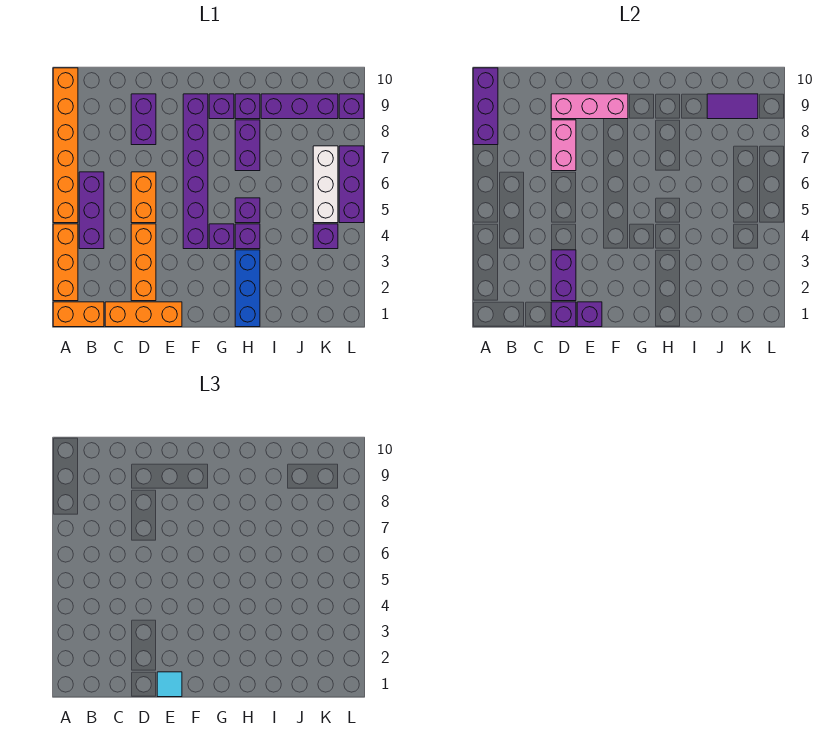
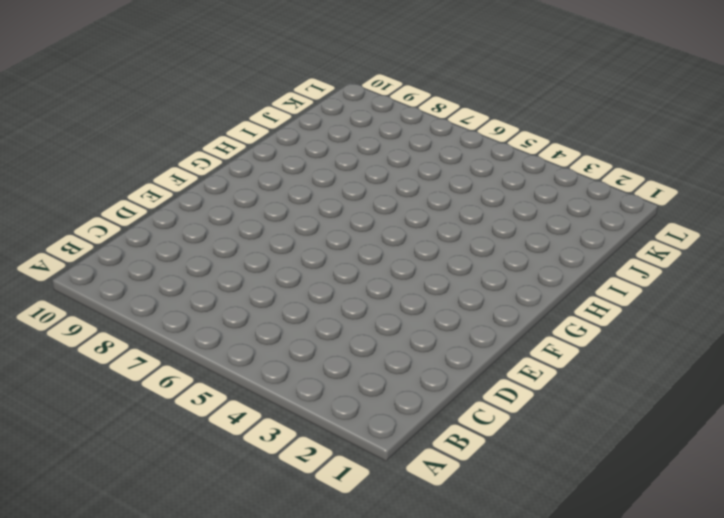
none -> orange brick A1:B1 level 1
none -> orange brick A2:A4 level 1
none -> orange brick A5:A10 level 1

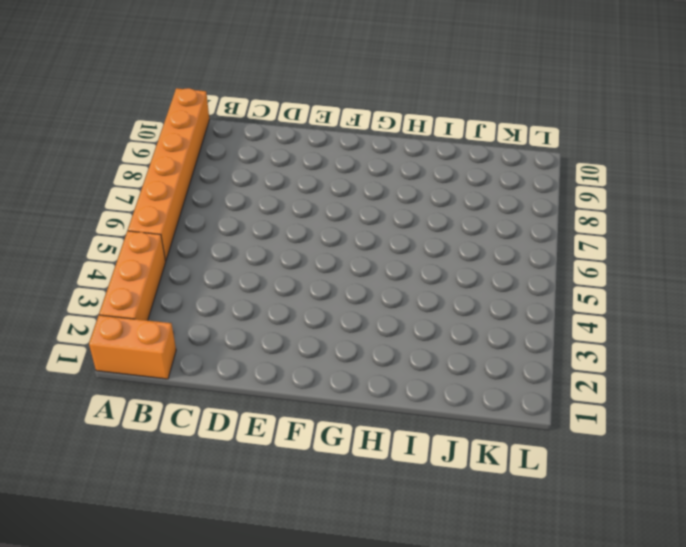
none -> purple brick B4:B6 level 1
none -> orange brick C1:E1 level 1
none -> orange brick D2:D4 level 1

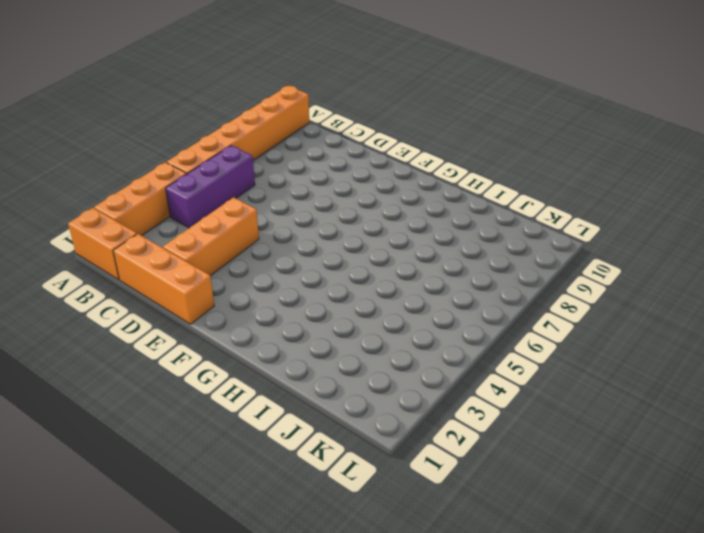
none -> orange brick D5:D6 level 1
none -> purple brick D8:D9 level 1
none -> purple brick F4:F9 level 1

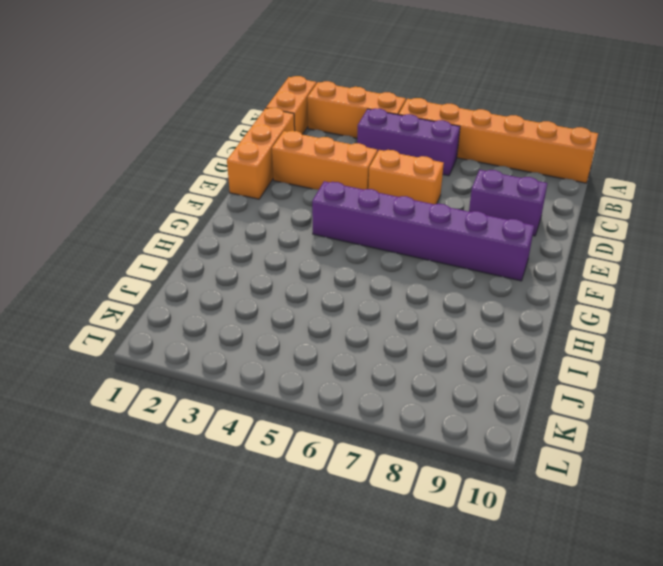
none -> purple brick G4 level 1
none -> purple brick G9 level 1
none -> blue brick H1:H3 level 1

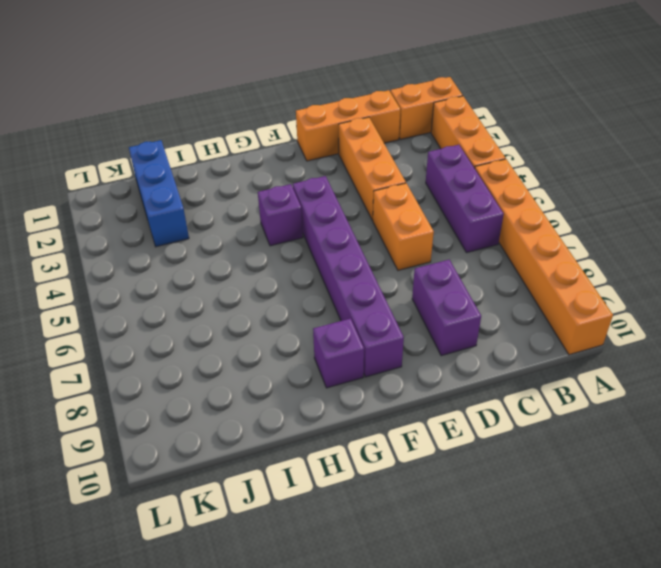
blue brick J1:J3 level 1 -> blue brick H1:H3 level 1
none -> purple brick H4 level 1
none -> purple brick H5 level 1
none -> purple brick H7:H8 level 1

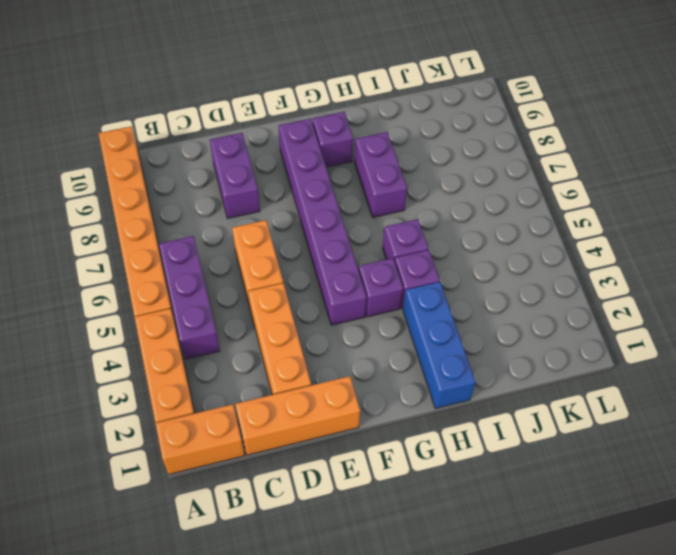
none -> purple brick H9 level 1
none -> purple brick I9:K9 level 1
none -> purple brick K4 level 1

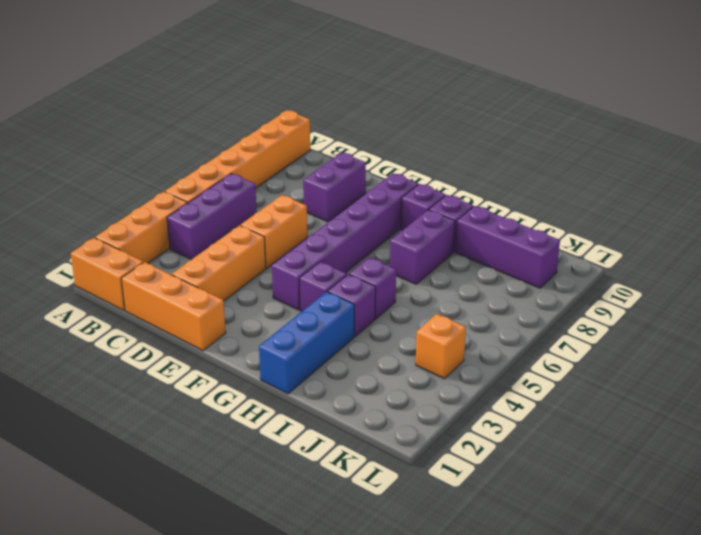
orange brick K4 level 1 -> purple brick K4 level 1
none -> white brick K5:K7 level 1
none -> purple brick L5:L7 level 1
none -> purple brick L9 level 1

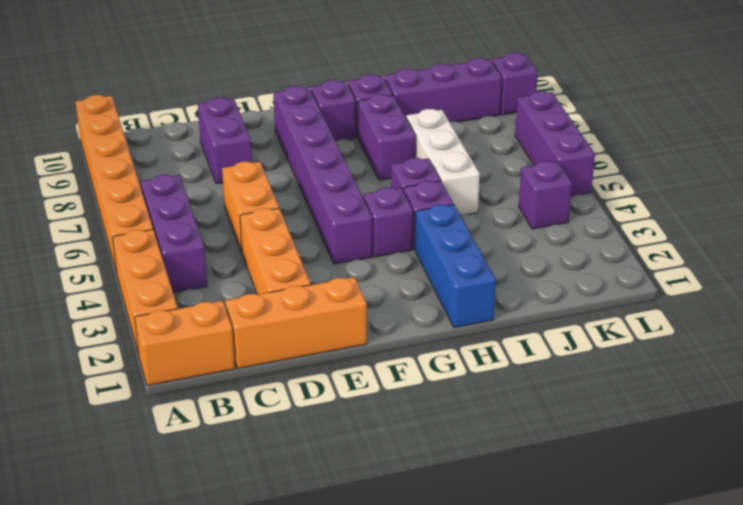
white brick I5:I7 level 1 -> white brick K5:K7 level 1
none -> purple brick A8:A10 level 2
none -> purple brick D1 level 2
none -> purple brick D2:D3 level 2

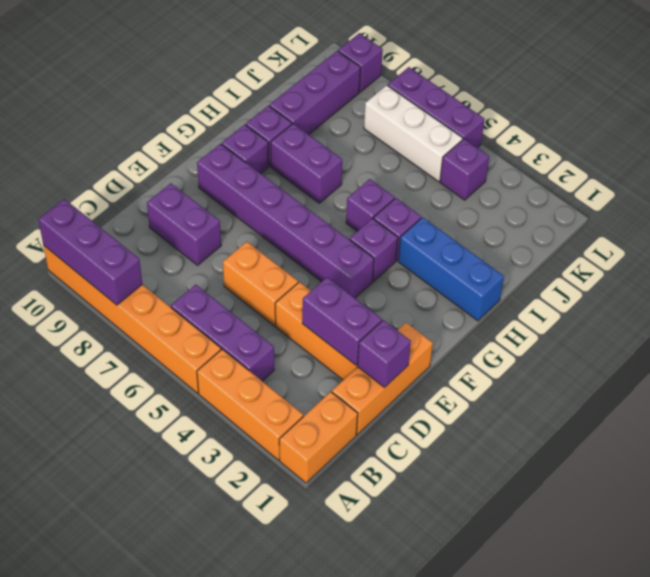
none -> pink brick D7:D8 level 2
none -> pink brick D9:F9 level 2
none -> purple brick E1 level 2

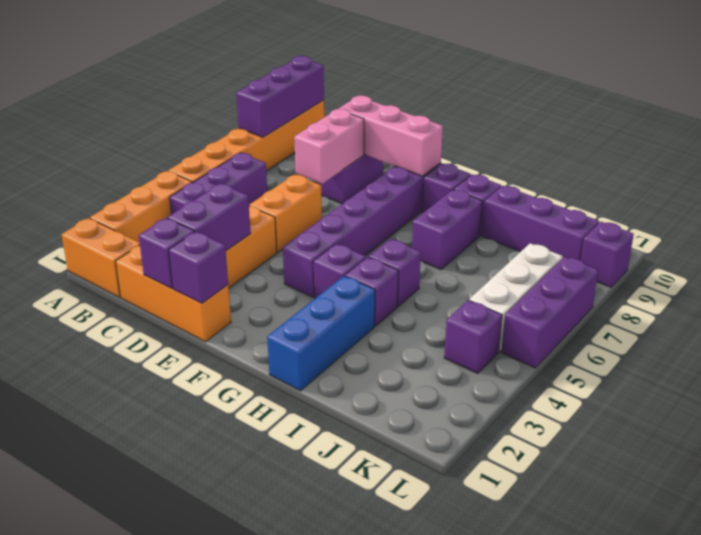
none -> purple tile J9:K9 level 2
none -> cyan tile E1 level 3

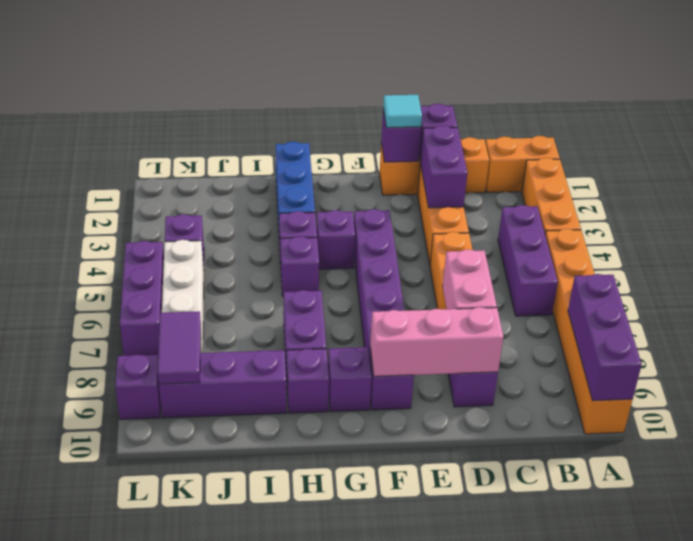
purple tile K8:K9 level 2 -> purple tile J9:K9 level 2

